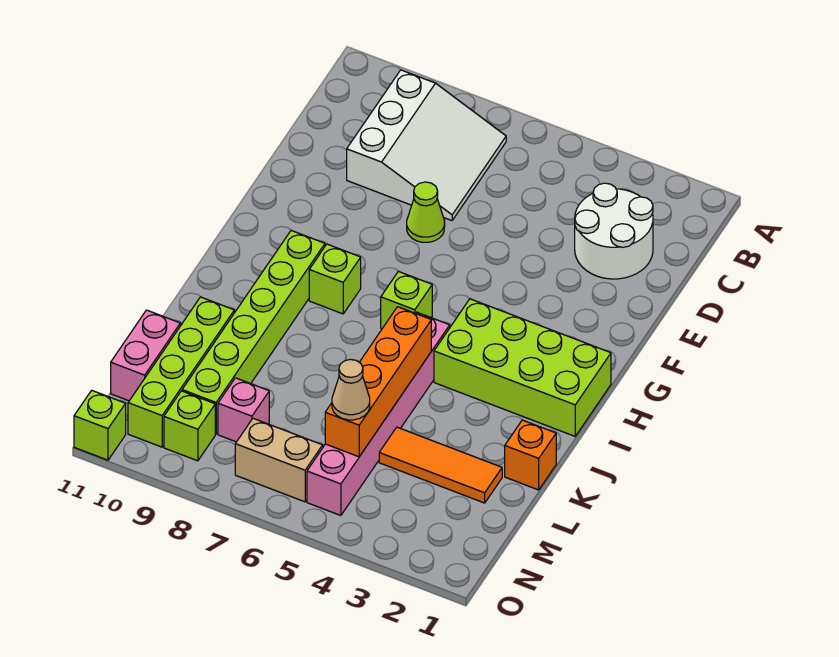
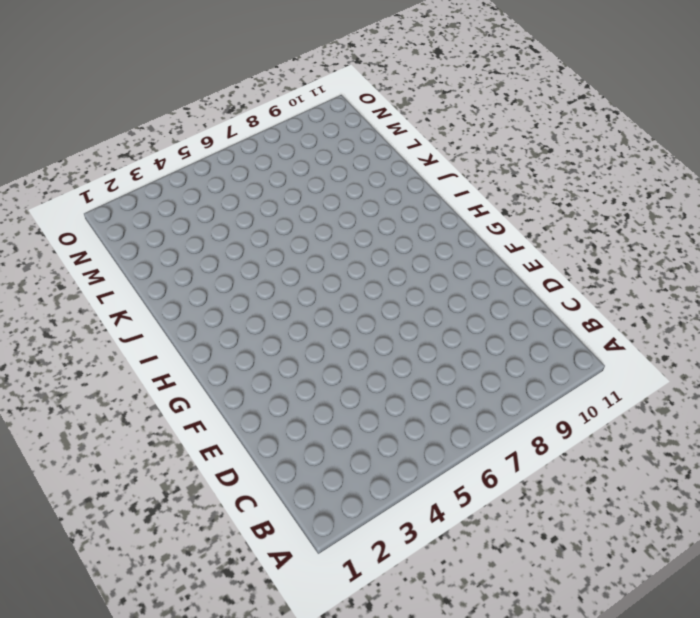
none -> white slope B7:D9 level 1 top 9
none -> white round brick C2:D3 level 1
none -> lime cone E7 level 1

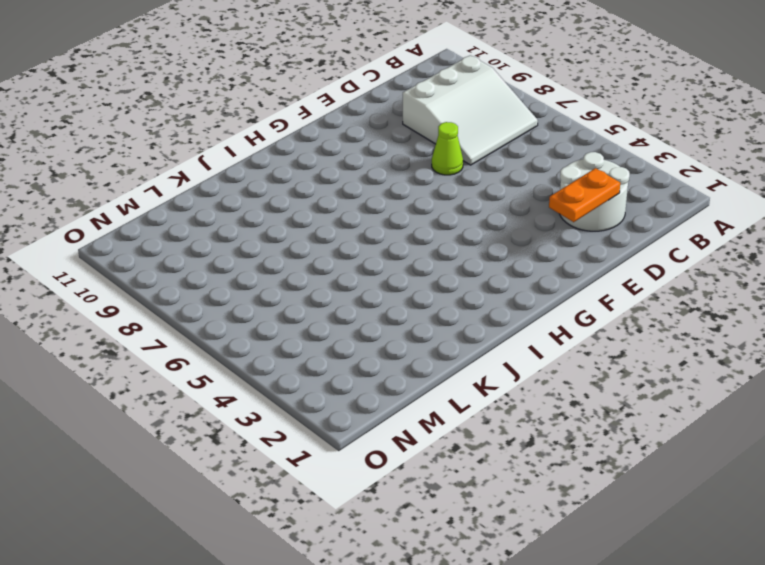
orange plate D2:E2 level 2 -> none
none -> lime brick H1:I4 level 1
none -> lime brick H6 level 1
none -> lime brick H8 level 1

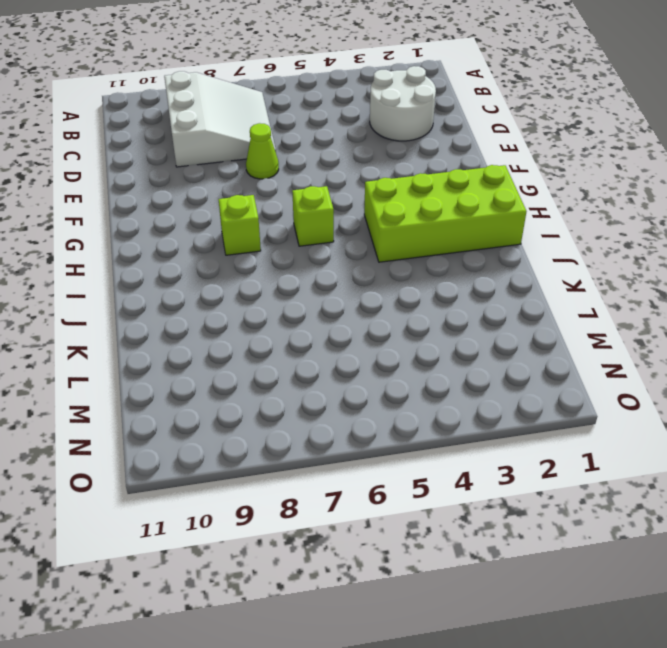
none -> lime brick H9:M9 level 1
none -> pink brick I5:N5 level 1
none -> orange brick K1 level 1

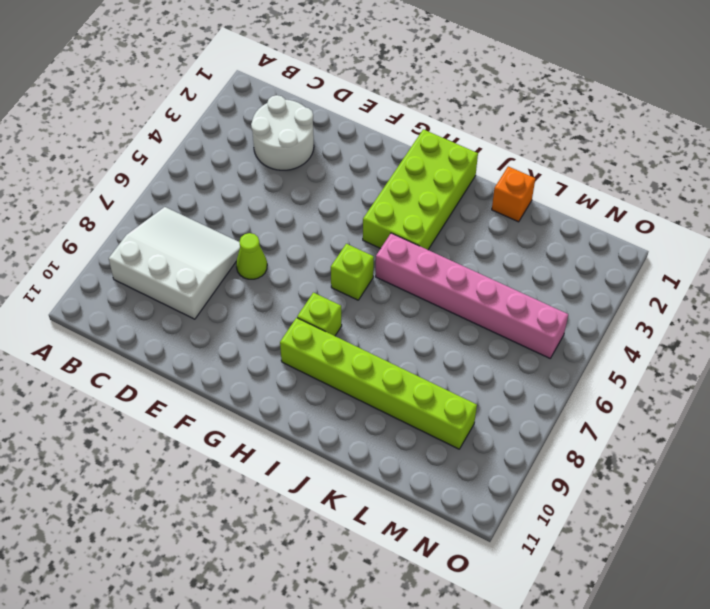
none -> lime brick K10:N10 level 1
none -> orange tile L2:L4 level 1
none -> pink brick L11:M11 level 1

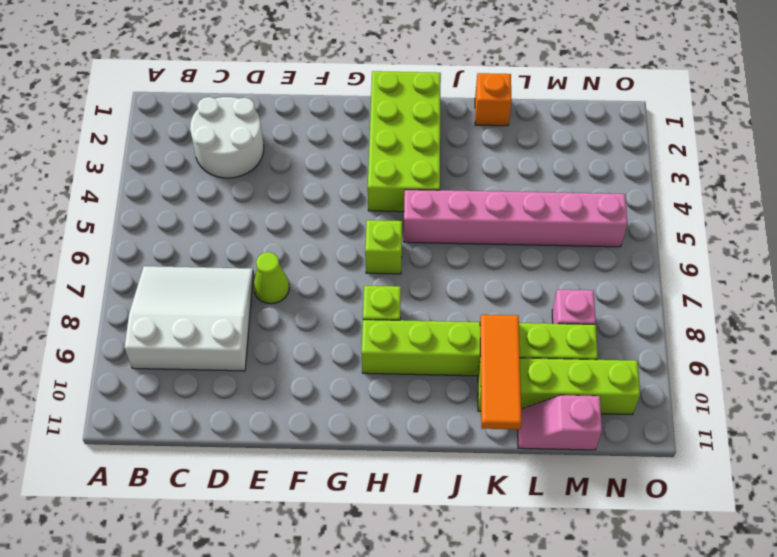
orange tile K9:K11 level 2 -> orange tile L2:L4 level 1
pink slope L11:M11 level 1 top M -> pink brick L11:M11 level 1
none -> tan brick N6:N7 level 1
none -> lime brick N9 level 1
none -> lime brick O11 level 1

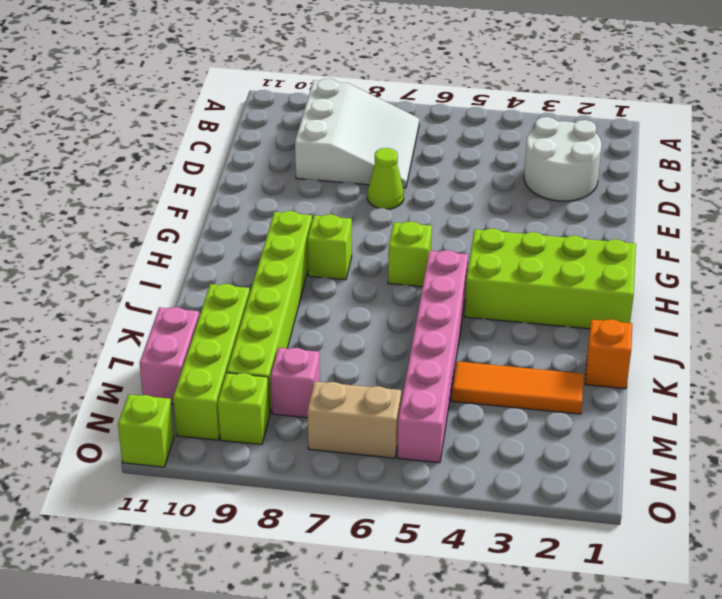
none -> orange brick J5:M5 level 2
none -> tan cone M5 level 3

